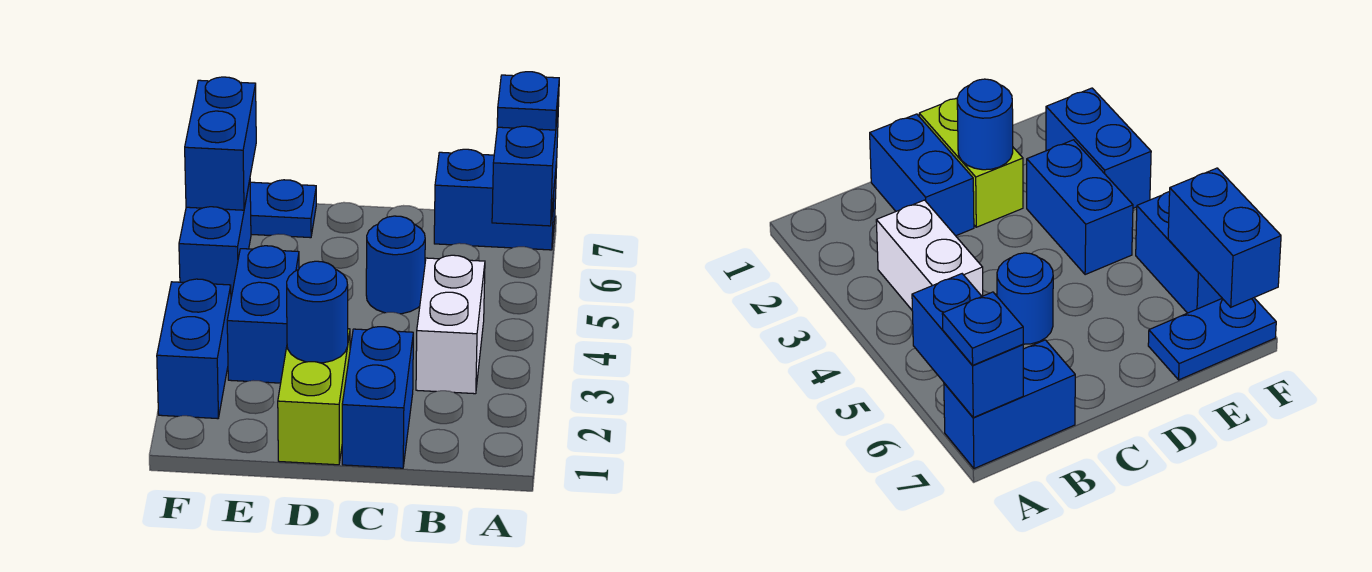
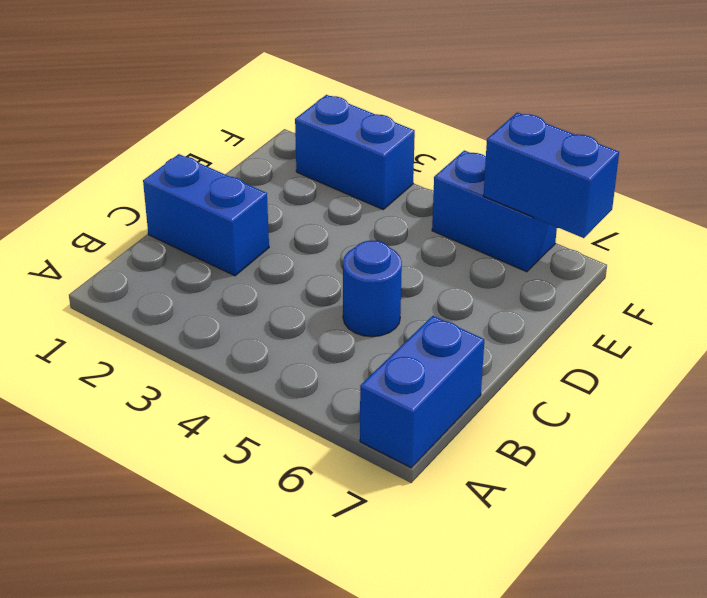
none -> white brick B3:B4 level 1
none -> lime brick D1:D2 level 1
none -> blue brick E3:E4 level 1

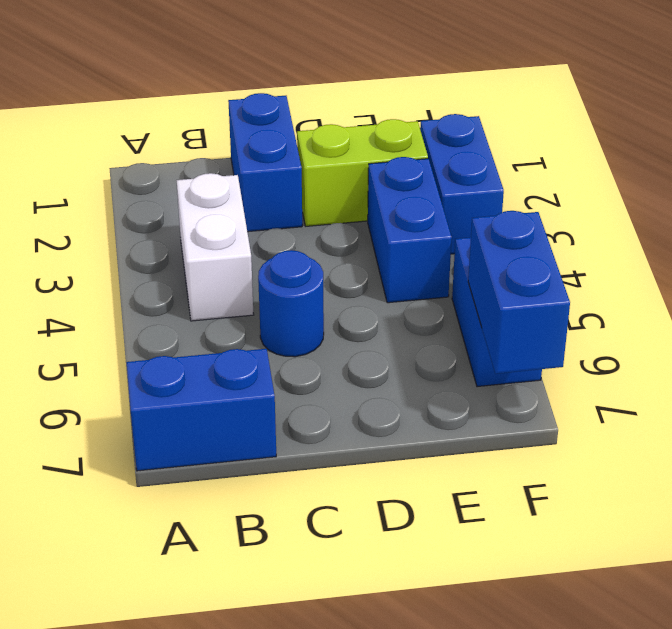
lime brick D2:E2 level 1 -> lime brick D1:D2 level 1
none -> blue plate E7:F7 level 1
none -> blue brick A6:A7 level 2
none -> blue round brick D2 level 2

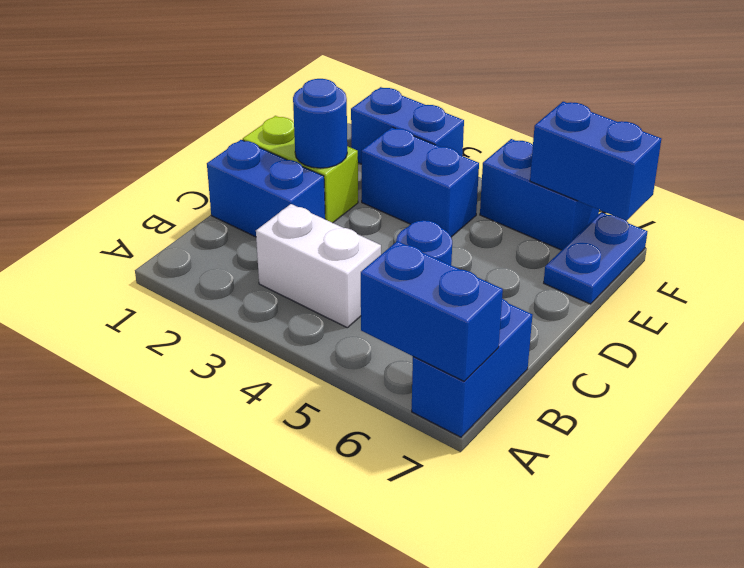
none -> blue plate A7 level 3

